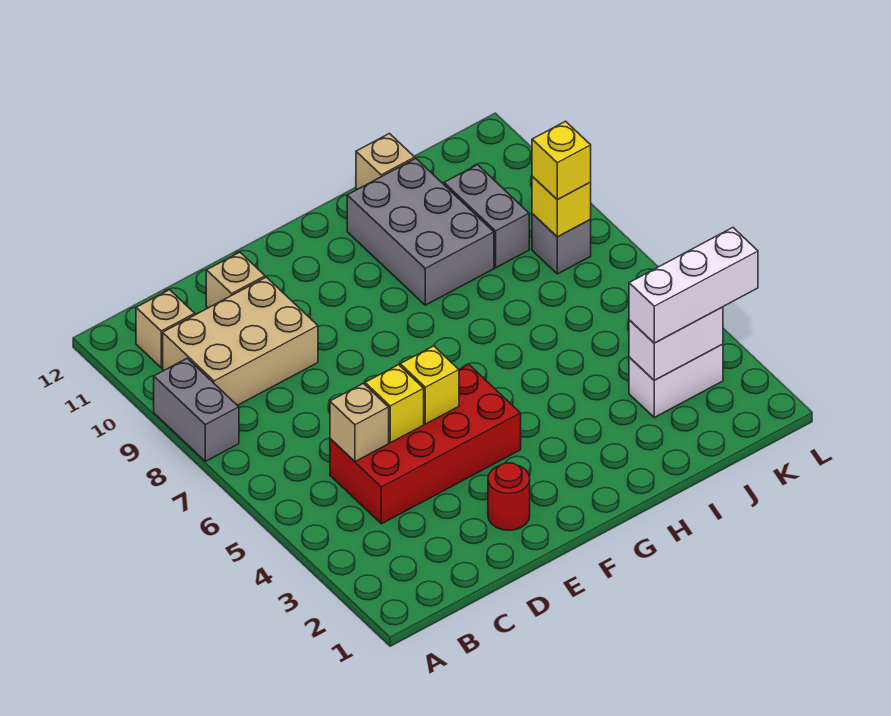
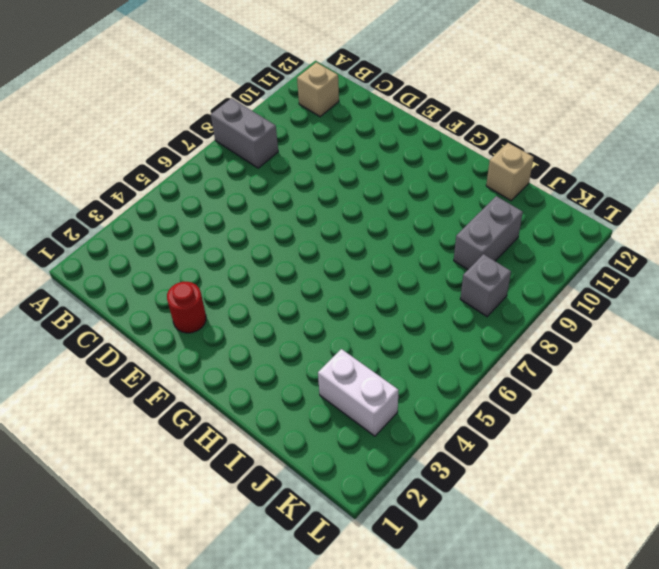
grey brick A8:B8 level 1 -> grey brick A8:A9 level 1
none -> tan brick B9:D10 level 1
none -> red brick C4:F5 level 1
none -> tan brick D11 level 1

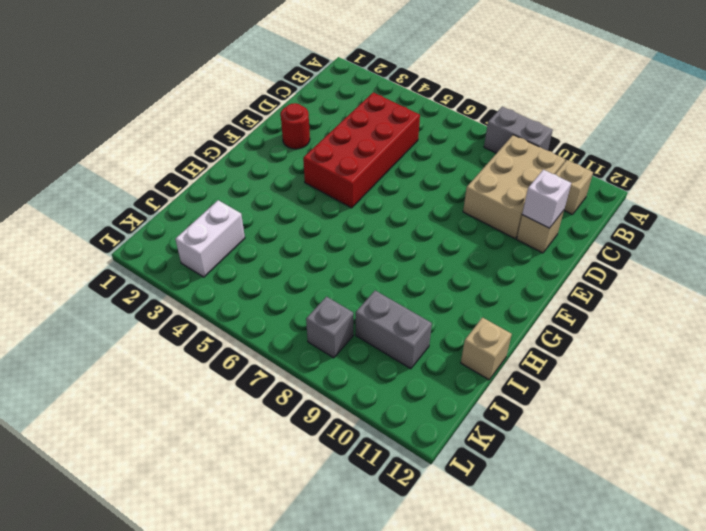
white brick D11 level 2 -> none
none -> grey brick H9:I11 level 1
none -> tan brick C5 level 2
none -> yellow brick D5 level 2

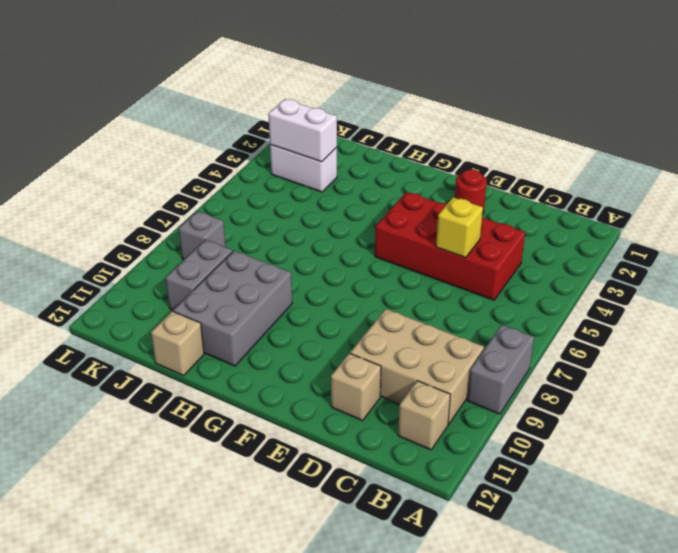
none -> tan brick C5 level 2
none -> yellow brick E5 level 2
none -> yellow brick K8 level 2

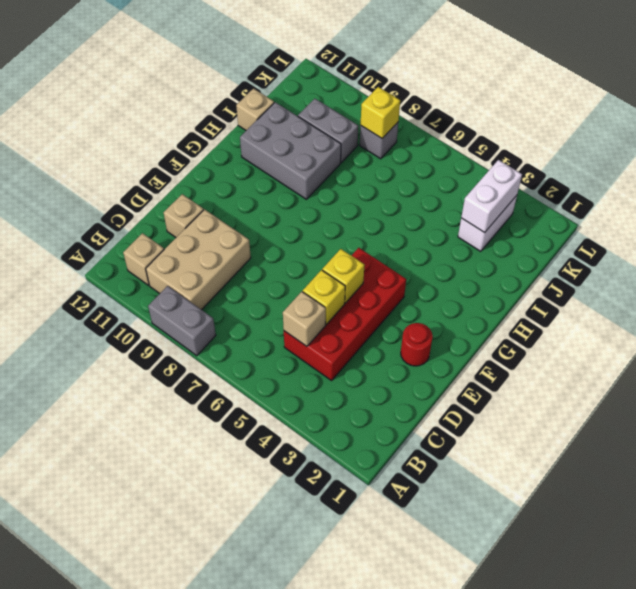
none -> white brick J3:L3 level 3
none -> yellow brick K8 level 3

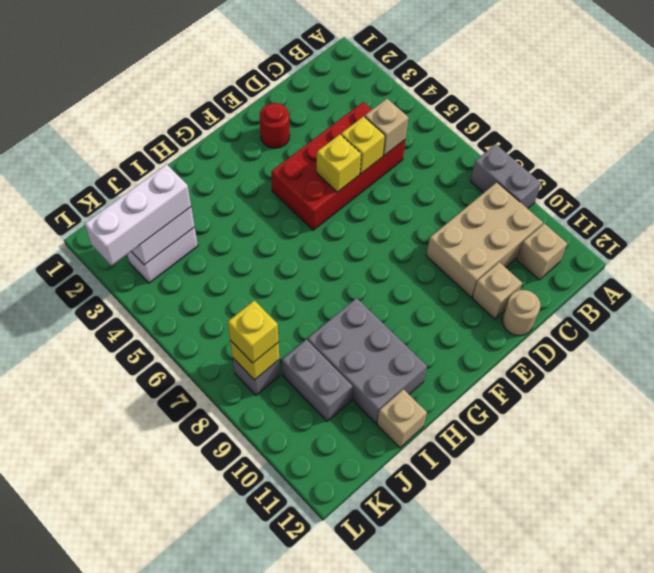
tan round brick D12 level 1 -> none

